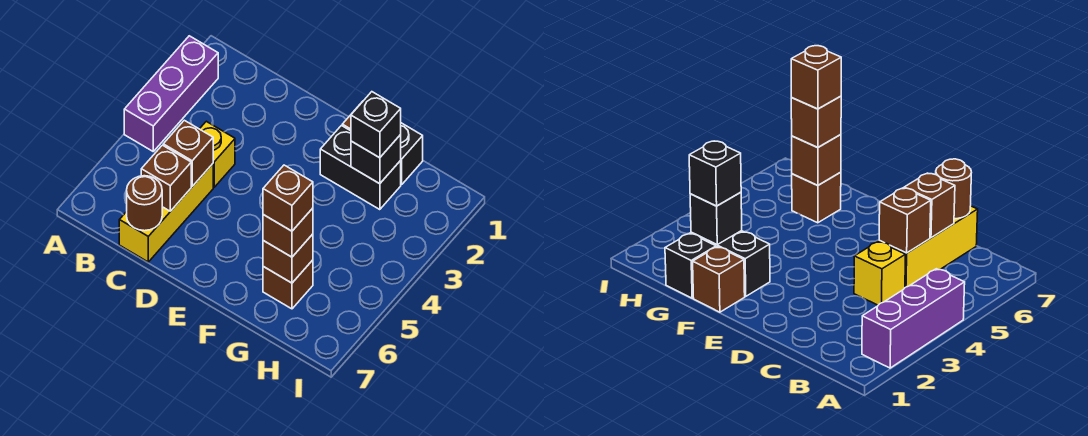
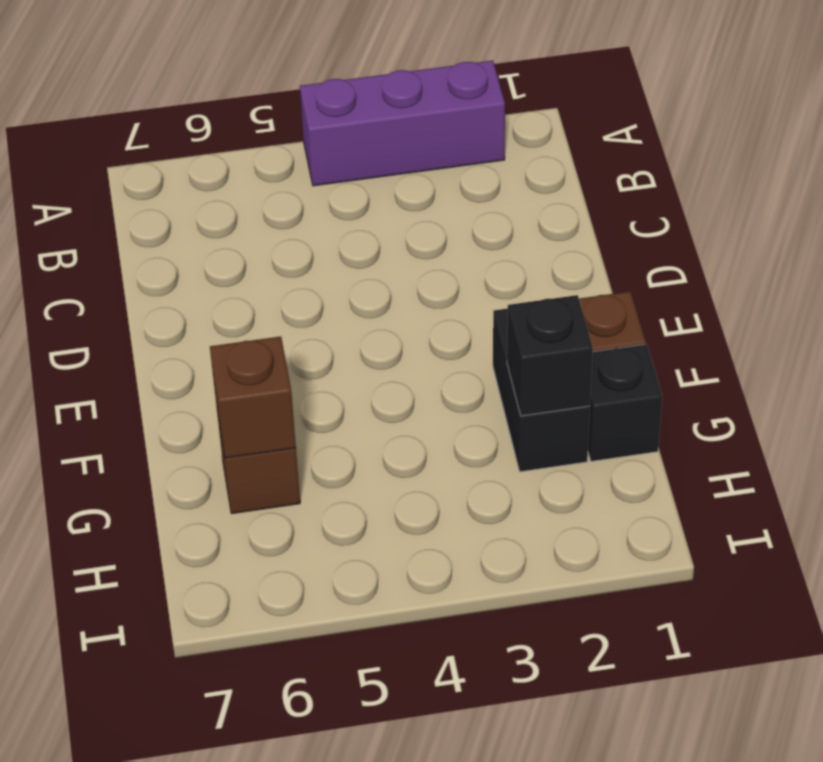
none -> yellow brick C4 level 1
none -> yellow brick C5:C7 level 1
none -> brown brick C5 level 2

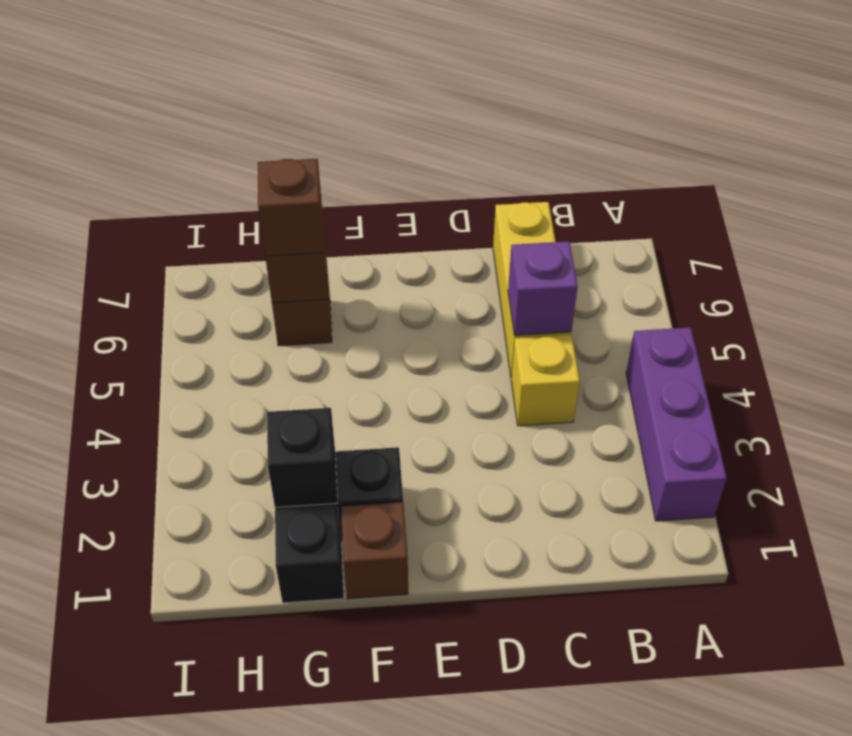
purple brick C5 level 2 -> brown brick C5 level 2
none -> brown brick C6 level 2
none -> brown round brick C7 level 2
none -> black brick G2 level 3

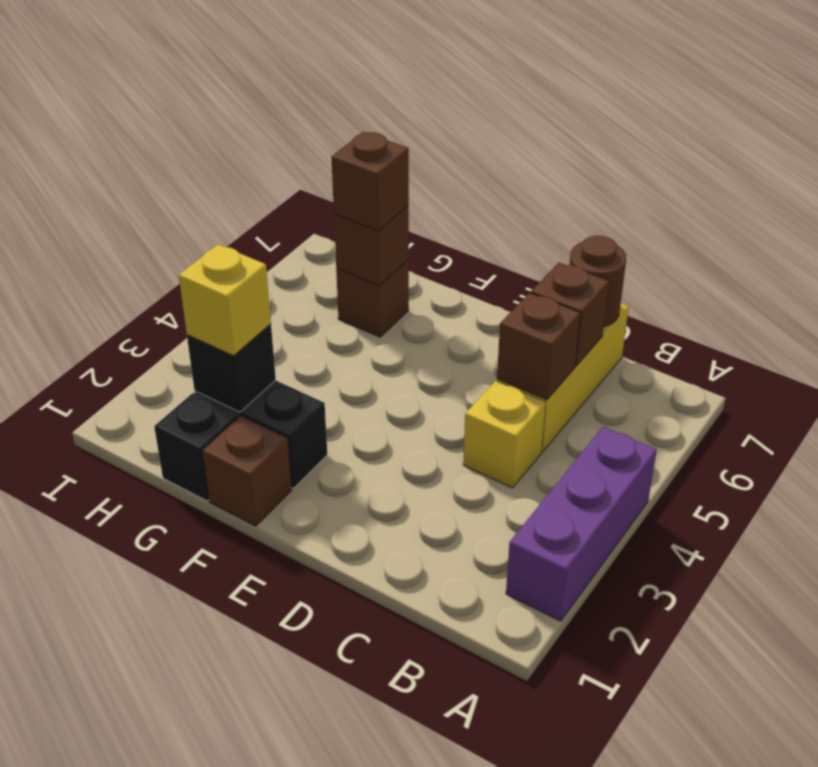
yellow brick G2 level 3 -> black brick G2 level 3
none -> brown brick G6 level 4

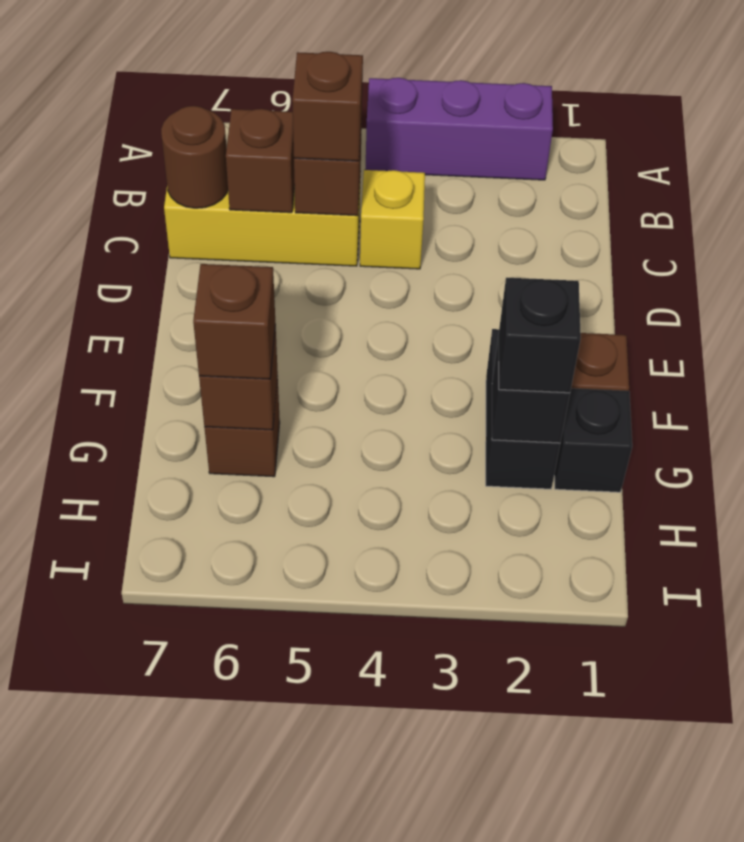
brown brick C5 level 3 -> brown brick G6 level 4

